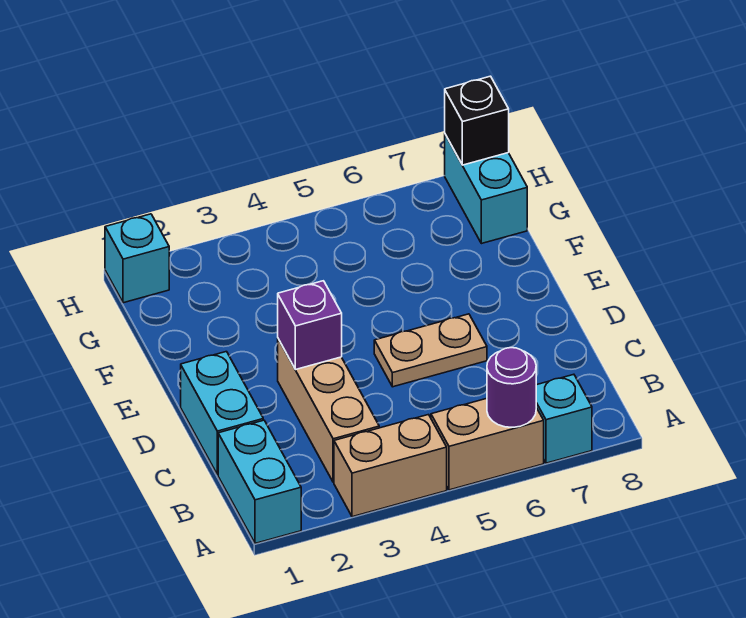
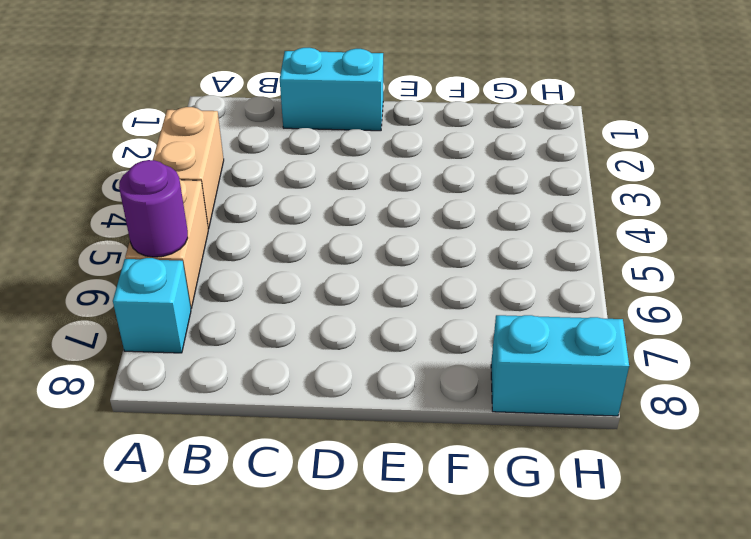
none -> cyan brick A1:B1 level 1
none -> tan brick B3:D3 level 1
none -> tan plate D5:D6 level 1

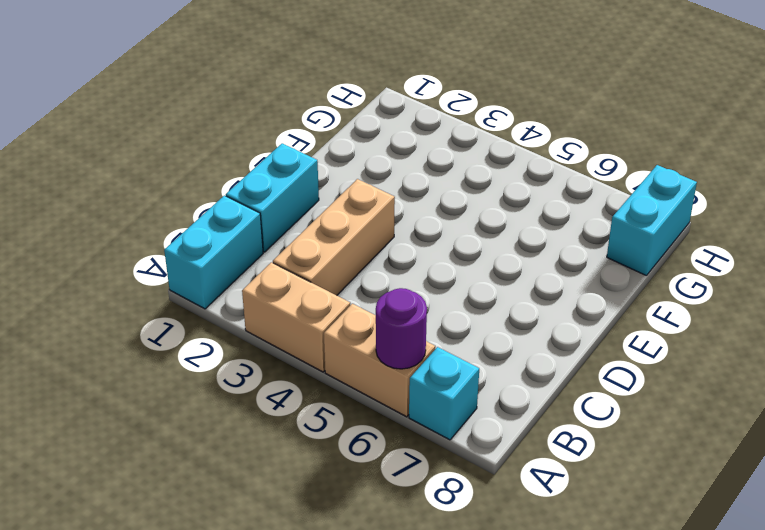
none -> tan plate D5:D6 level 1
none -> cyan brick H1 level 1
none -> purple brick D3 level 2

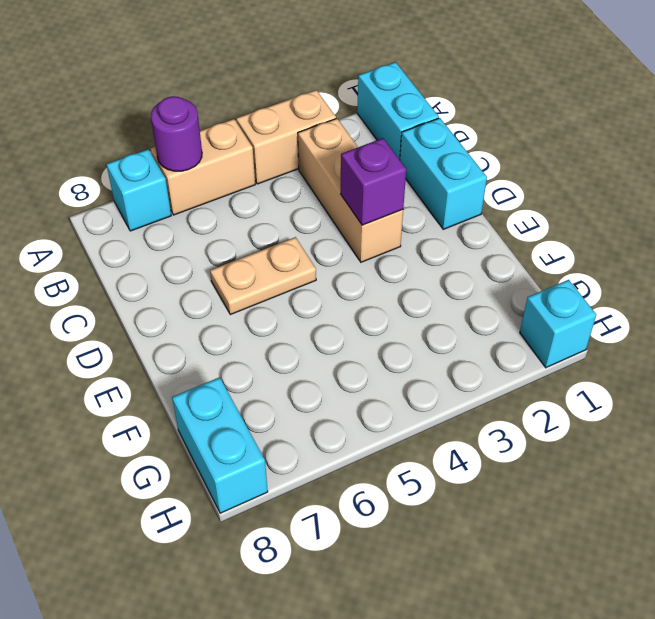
none -> black brick H8 level 2

